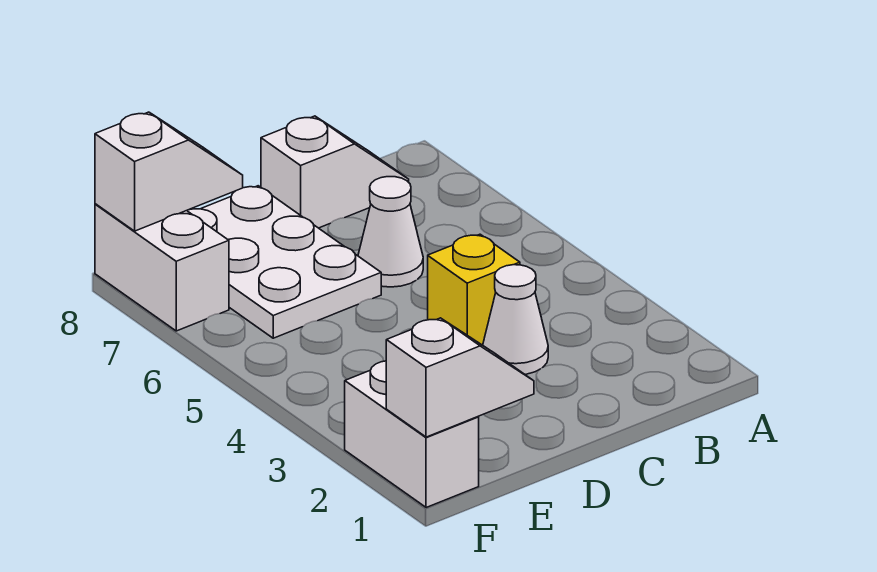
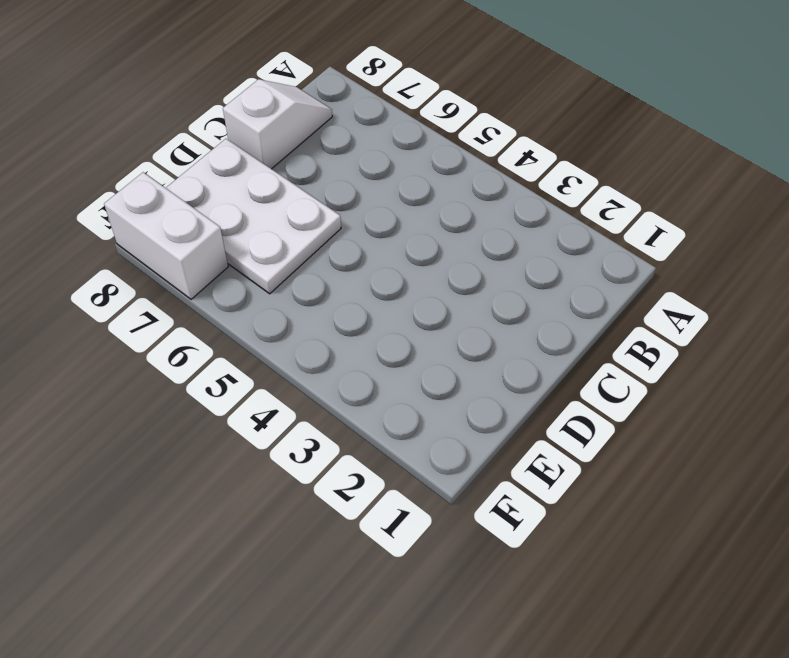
none -> white cone C3 level 1
none -> yellow brick C4 level 1

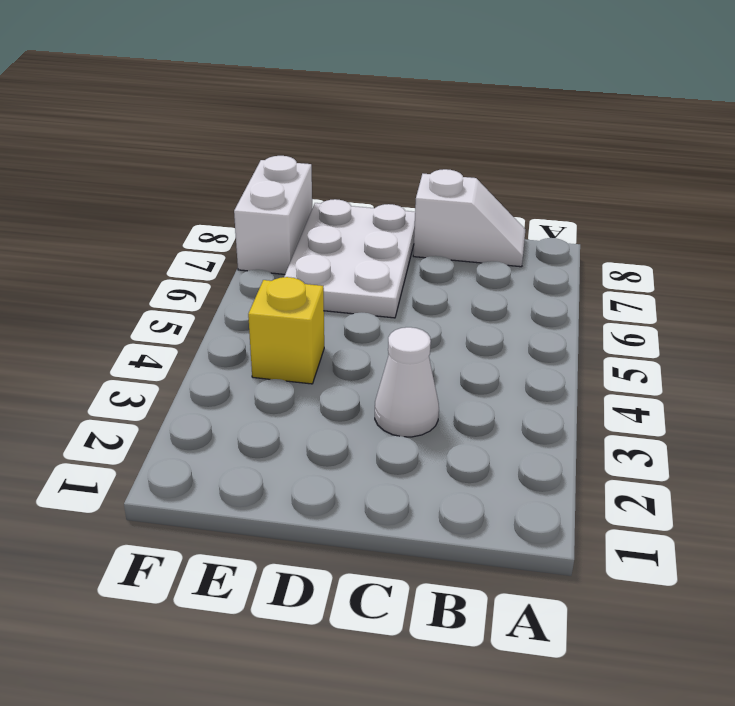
yellow brick E4 level 1 -> yellow brick C4 level 1
none -> white cone C6 level 1
none -> white brick F1:F2 level 1

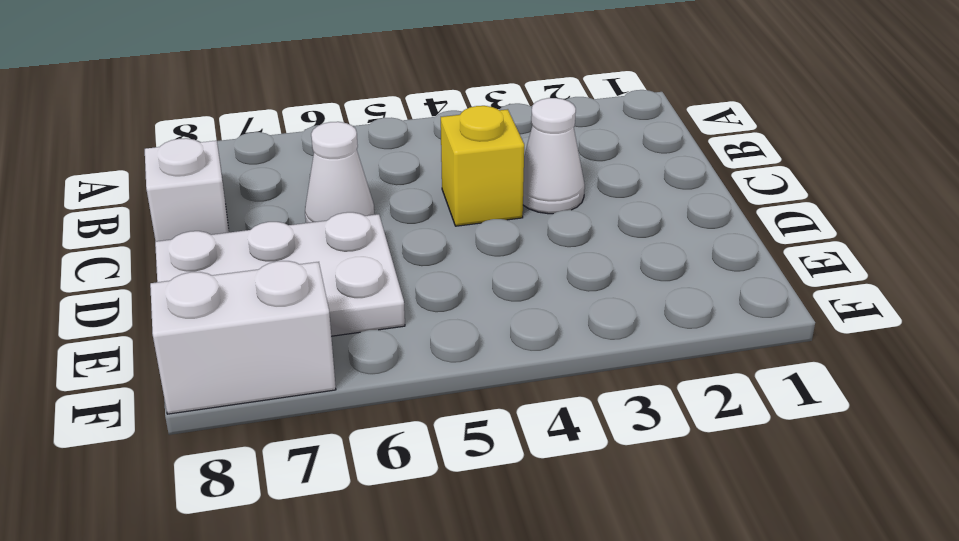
none -> white brick F1:F2 level 1
none -> white slope E1:F1 level 2 top F

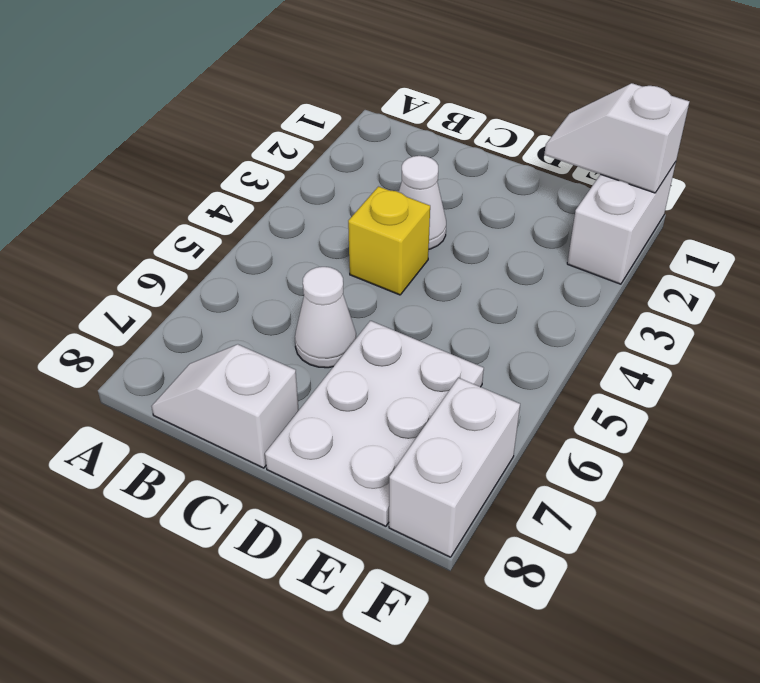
none -> white slope E8:F8 level 2 top F

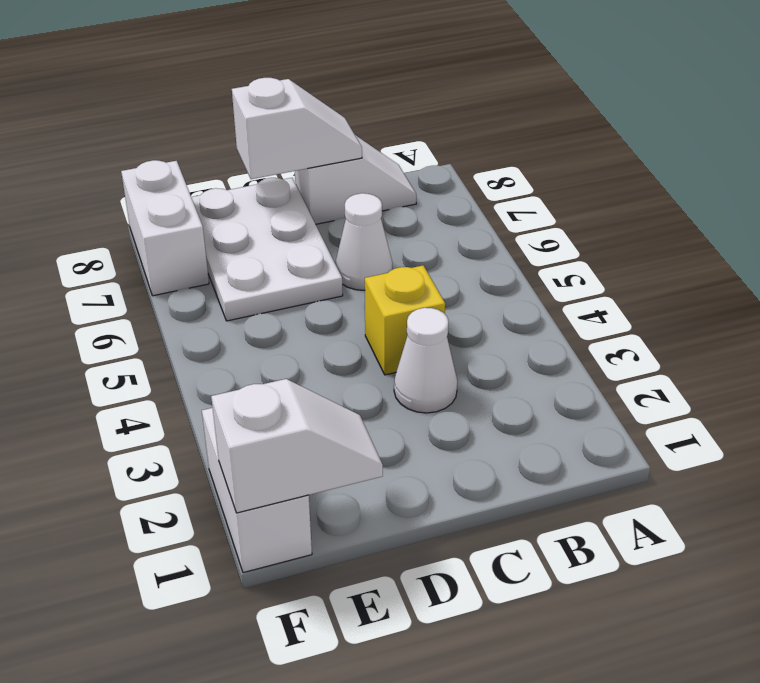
white slope C8:D8 level 2 top D -> white slope E8:F8 level 2 top F

